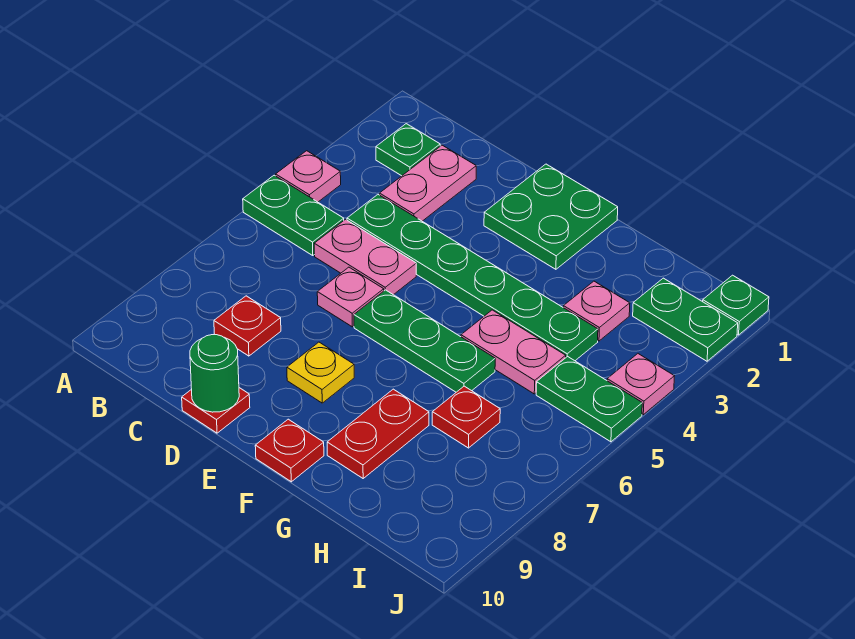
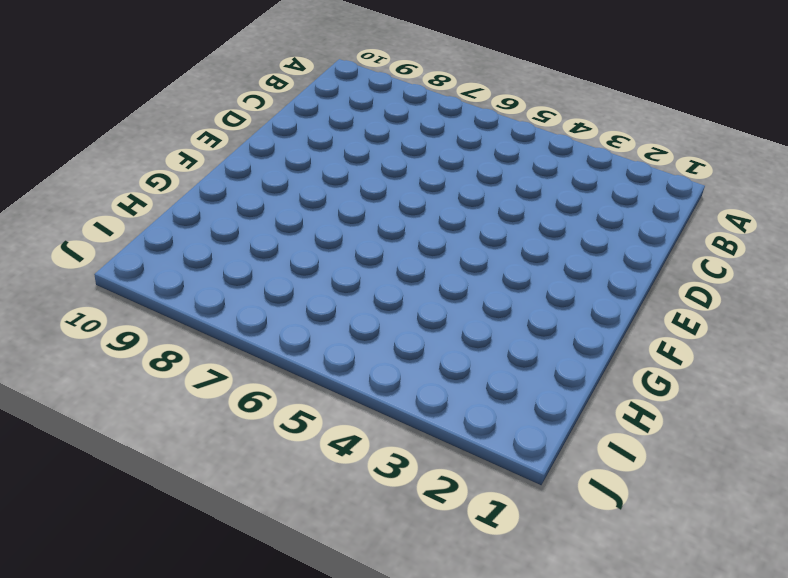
none -> pink plate A4 level 1
none -> green plate A5:B5 level 1
none -> green plate B2 level 1

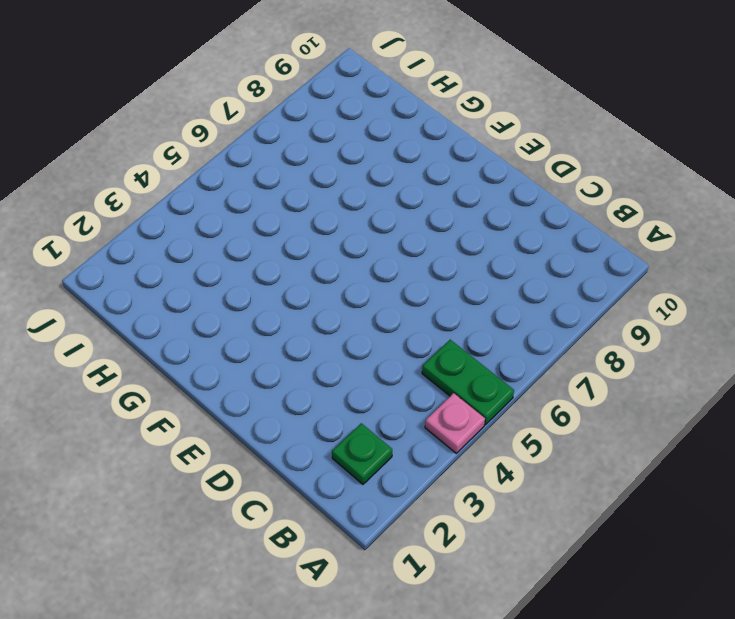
none -> pink plate C2:C3 level 1
none -> green plate C4:H4 level 1
none -> pink plate C5:D5 level 1

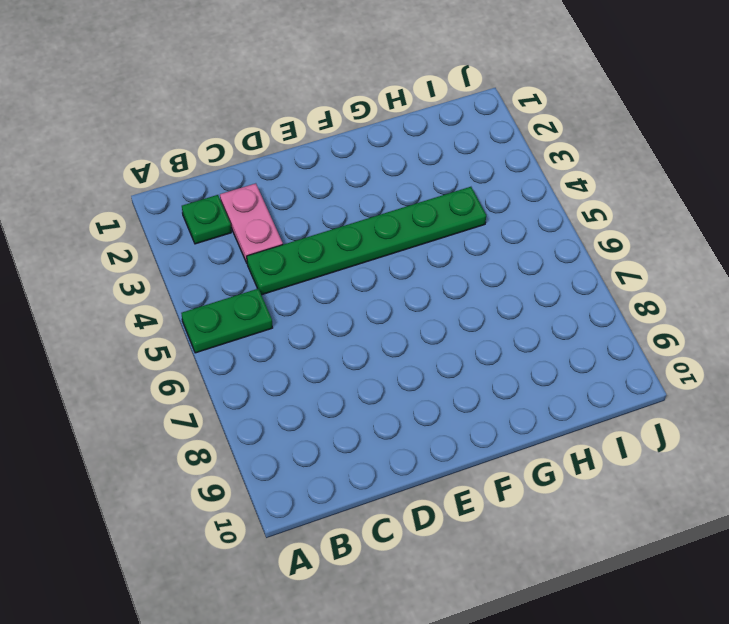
none -> pink plate A4 level 1
none -> pink plate C5:D5 level 1
none -> red plate C8 level 1

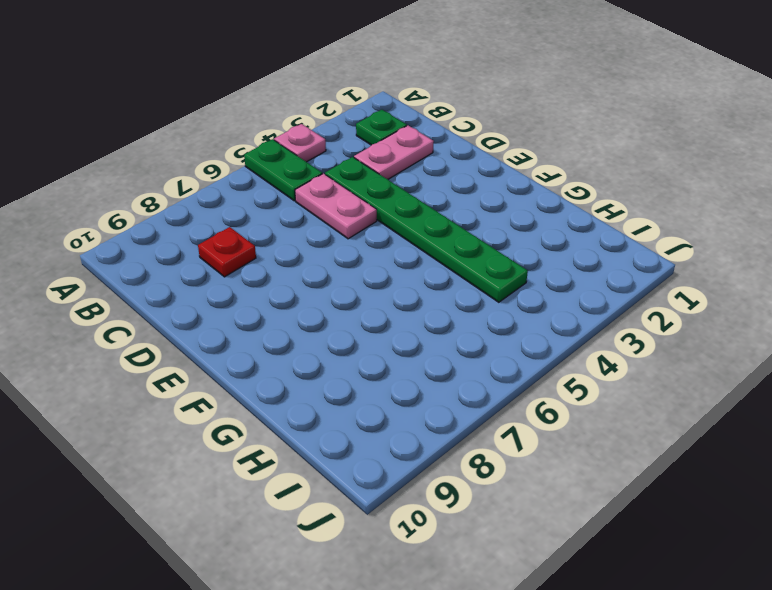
none -> pink plate D6 level 1
none -> red plate D10 level 1
none -> green plate E1:F2 level 1

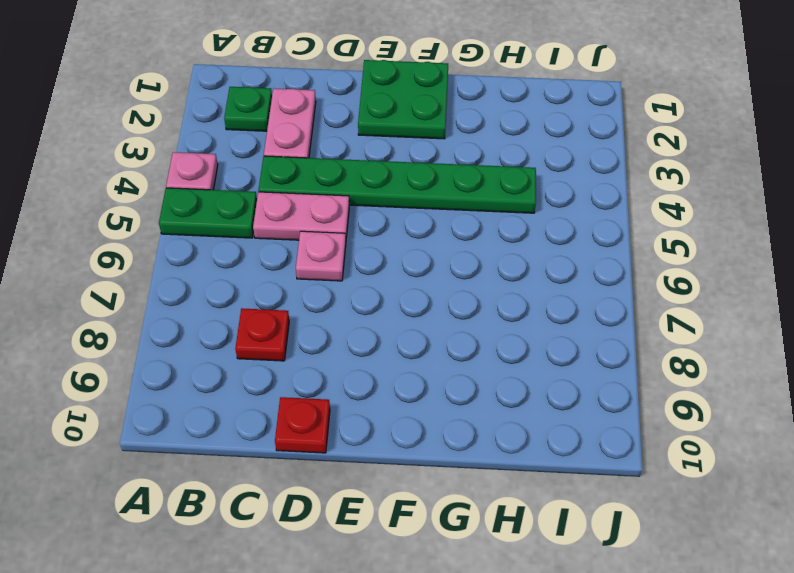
none -> green plate E6:G6 level 1
none -> yellow plate E8 level 1
none -> red plate F10 level 1

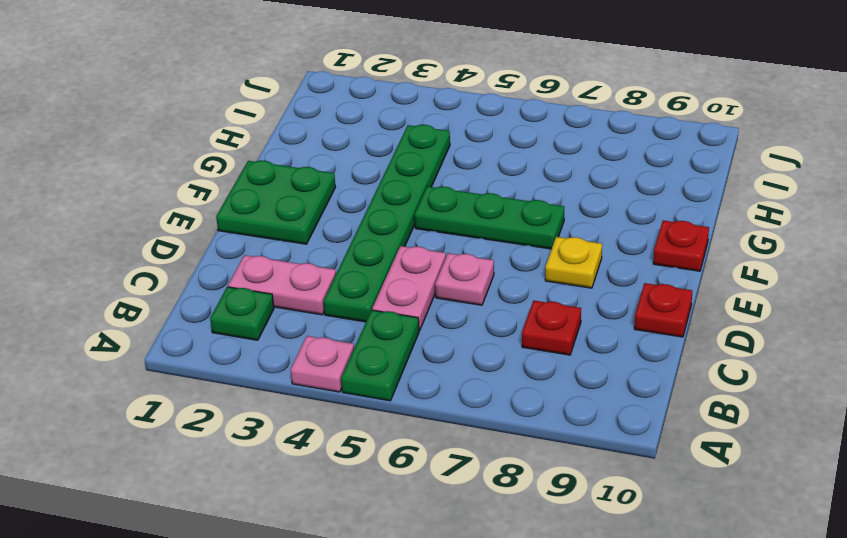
green plate F5:F7 level 1 -> green plate E6:G6 level 1
none -> pink plate G5:H5 level 1
none -> red plate G8:G9 level 1
none -> pink plate H3 level 1

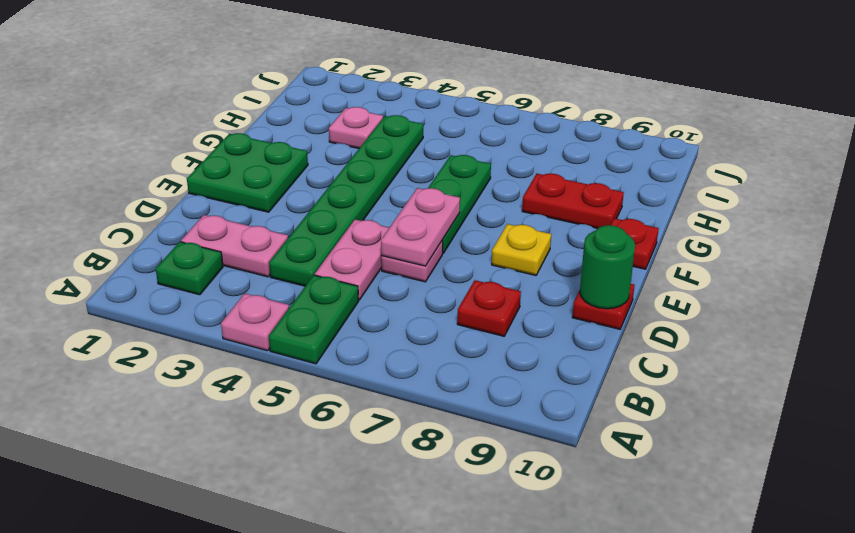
pink plate D6:E6 level 2 -> pink plate G5:H5 level 1
none -> red plate H7 level 1
none -> green plate I2:J2 level 1
none -> green plate I5:J5 level 1

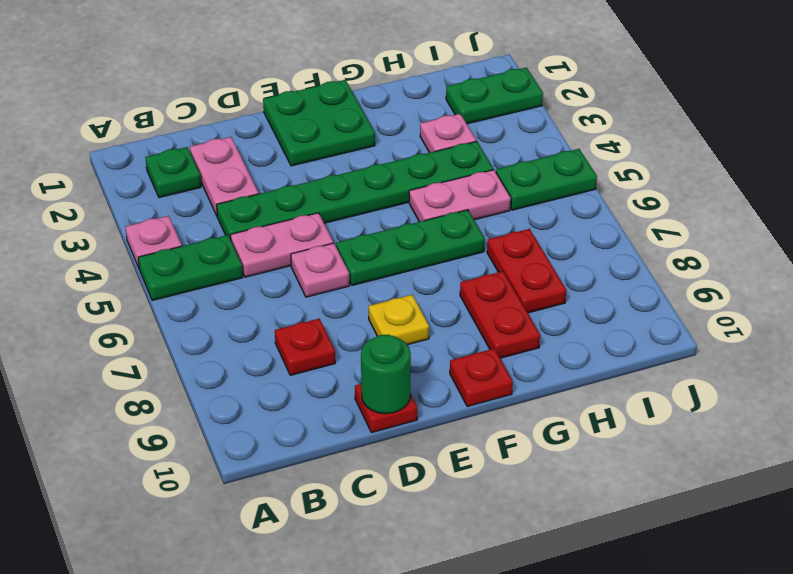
red plate H7:H8 level 1 -> red plate H7 level 1
none -> green plate J1 level 1
none -> pink plate J4 level 1

